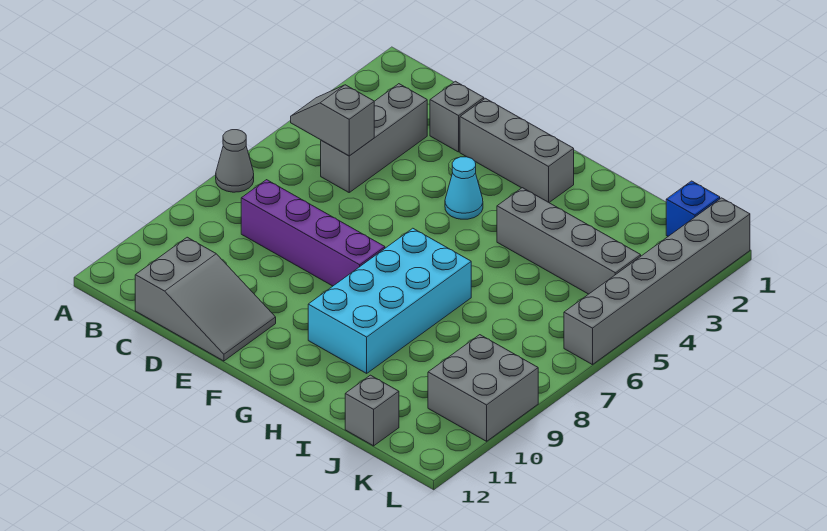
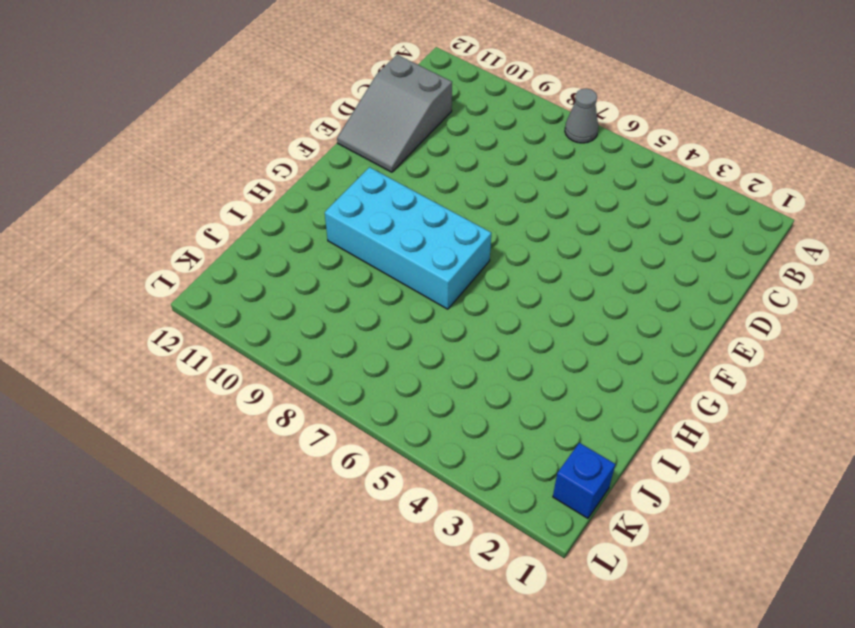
none -> grey brick C3:C5 level 1
none -> purple brick C8:F8 level 1
none -> grey brick D2 level 1

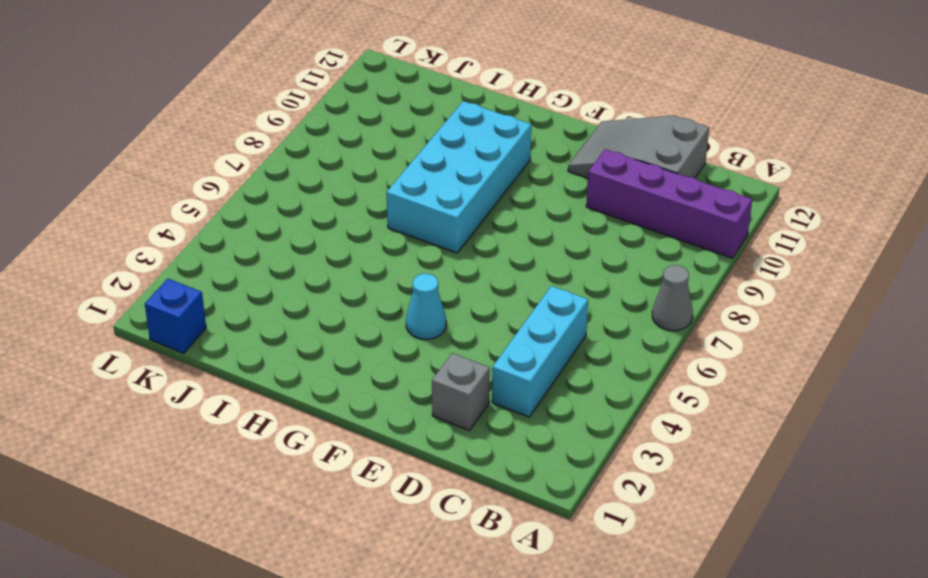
purple brick A10:D10 level 1 -> purple brick C8:F8 level 1
cyan brick C3:C5 level 1 -> grey brick C3:C5 level 1
none -> grey brick E2:G2 level 1
none -> grey brick H4:K4 level 1
none -> grey brick J12 level 1

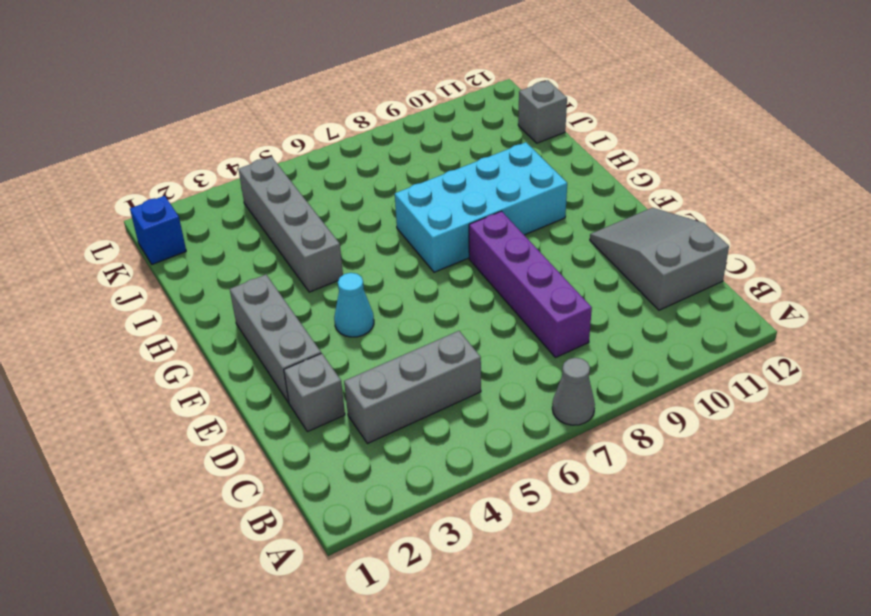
none -> grey brick K9:L10 level 1
none -> grey brick L1:L6 level 1
none -> grey slope B5:C5 level 2 top C

